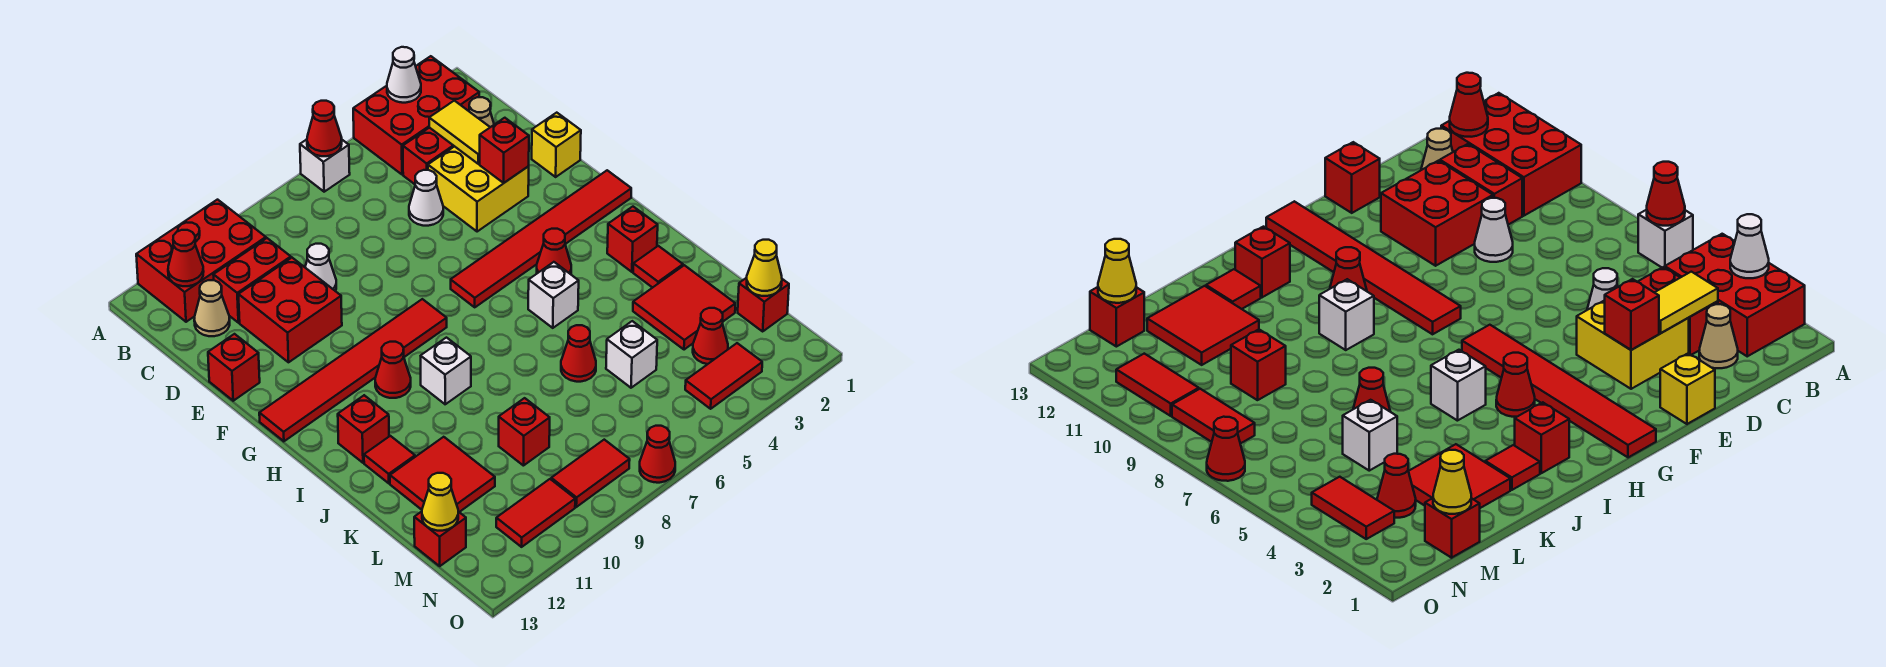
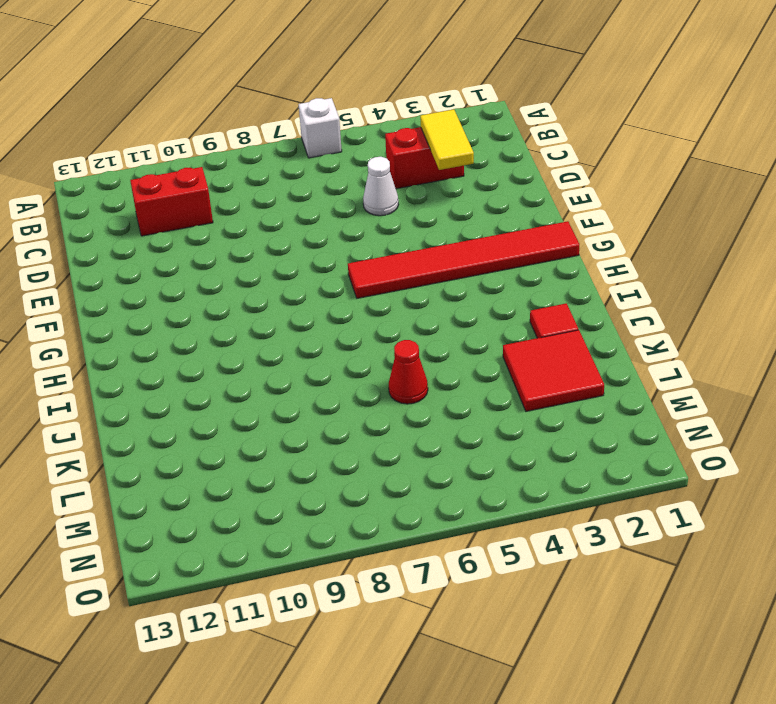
none -> red brick A2:B4 level 1
none -> red brick A10:B12 level 1
none -> tan cone C2 level 1
none -> tan cone C12 level 1

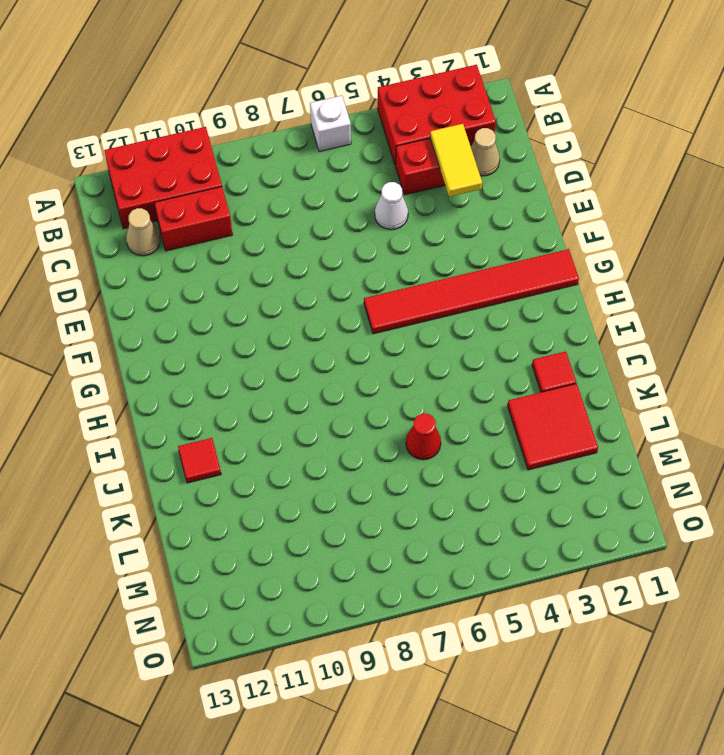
none -> yellow brick D3:E4 level 1
none -> white cone D9 level 1
none -> red brick D10:E11 level 1
none -> yellow brick E1 level 1

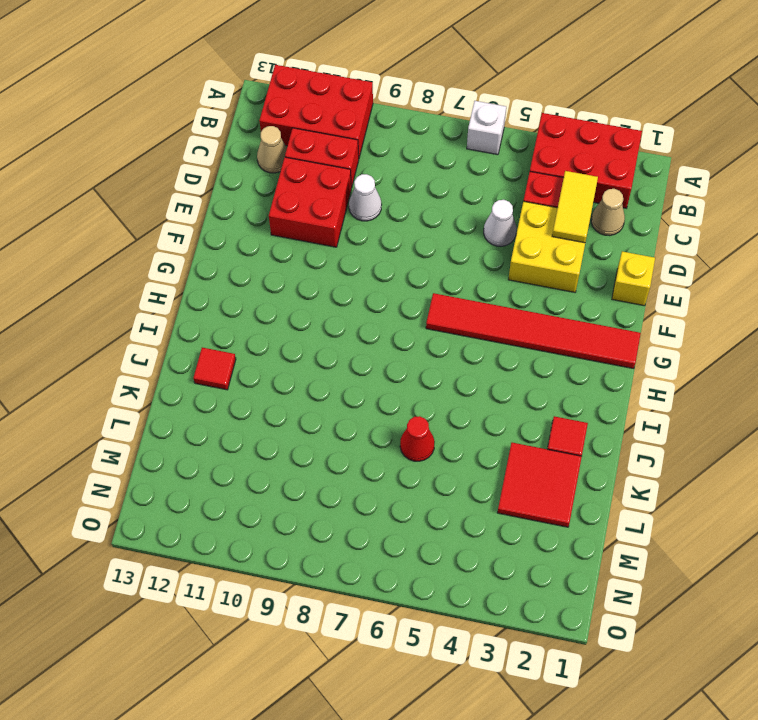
none -> red brick E13 level 1
none -> red tile G8:G13 level 1
none -> red cone H4 level 1
none -> red cone H10 level 1

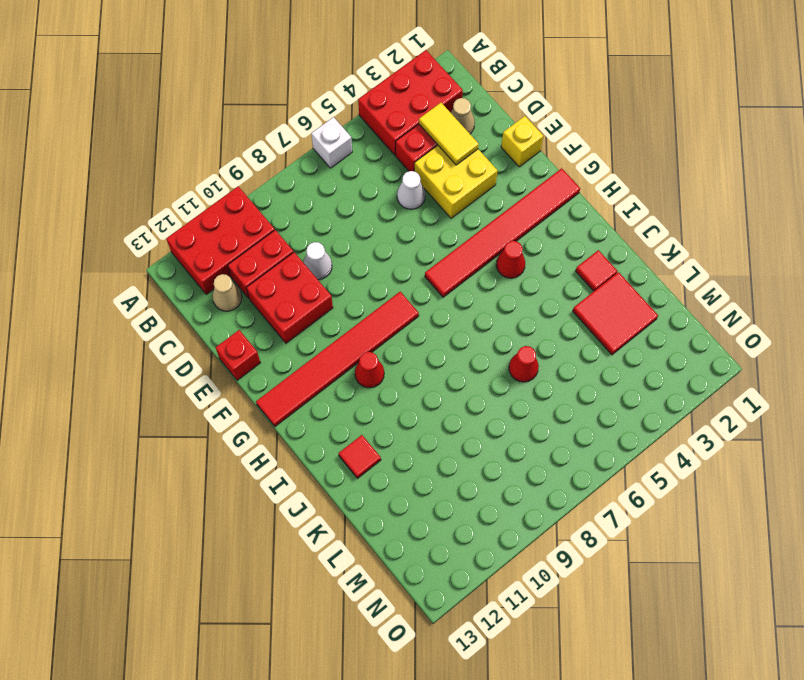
none -> red brick I2 level 1
none -> white brick I5 level 1
none -> white brick I9 level 1
none -> red brick I12 level 1

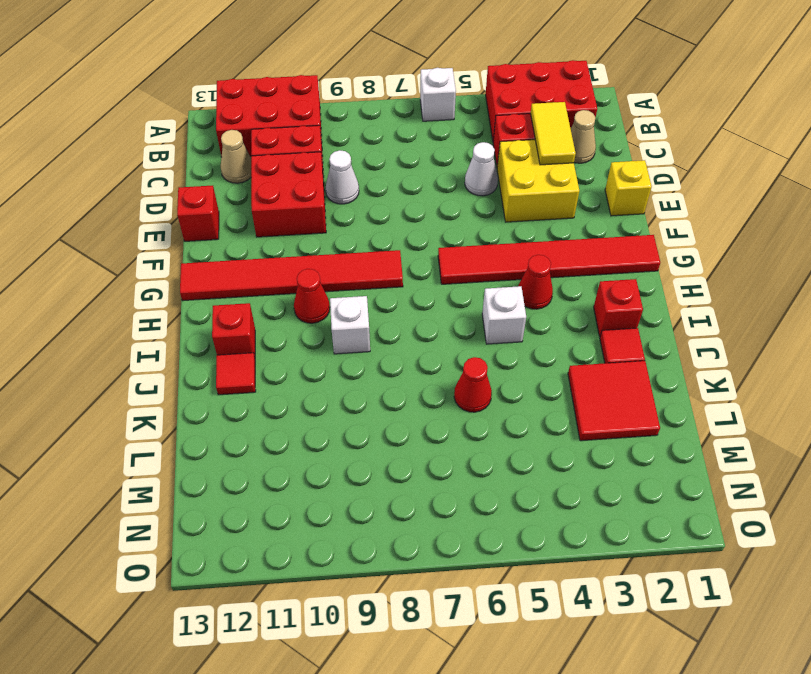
none -> red tile K11:L12 level 1
none -> white brick L5 level 1
none -> red brick L9 level 1
none -> red brick M1 level 1

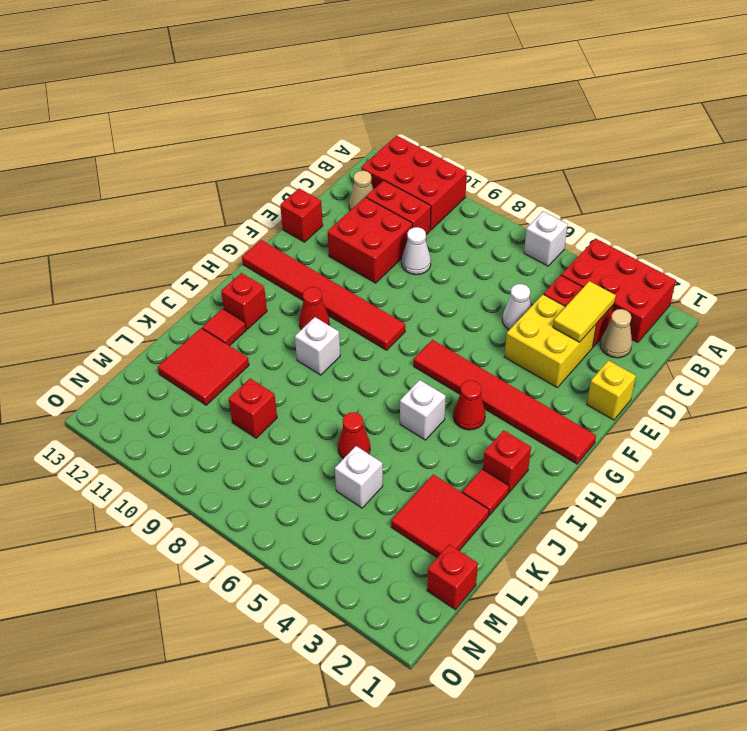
none -> red cone M3 level 1
none -> red brick M13 level 1
none -> red tile N3:N4 level 1
none -> red tile N8:N9 level 1

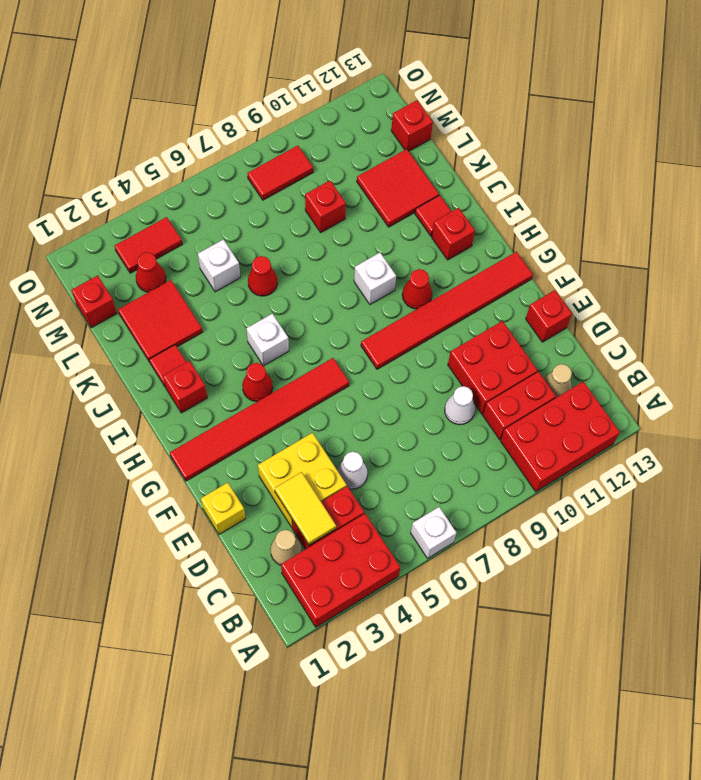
none -> red tile N10:N11 level 1
none -> red cone O7 level 1
none -> white cone A3 level 2
none -> red cone A6 level 2

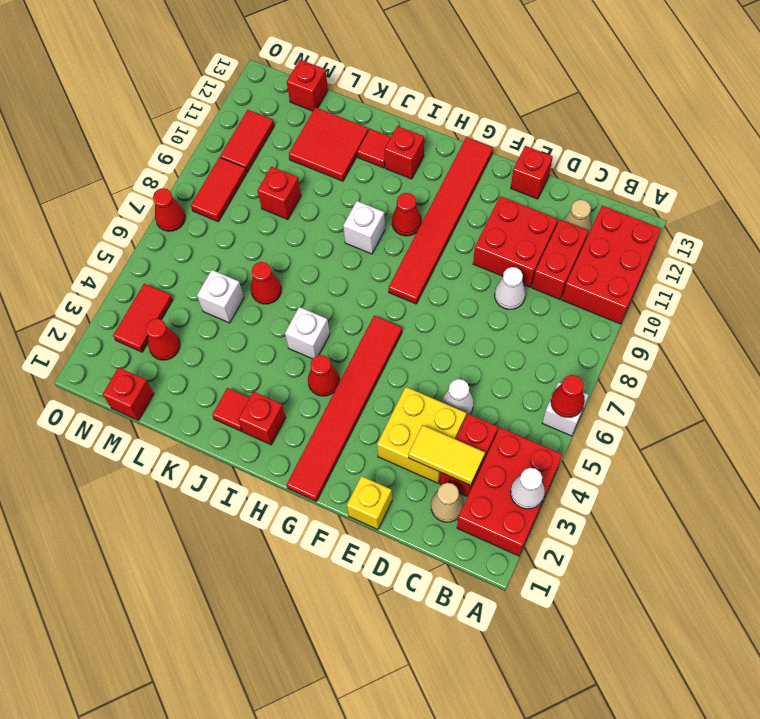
none -> red tile K2:L3 level 1
none -> red cone B12 level 2
none -> red brick E3 level 2
none -> yellow cone M1 level 2

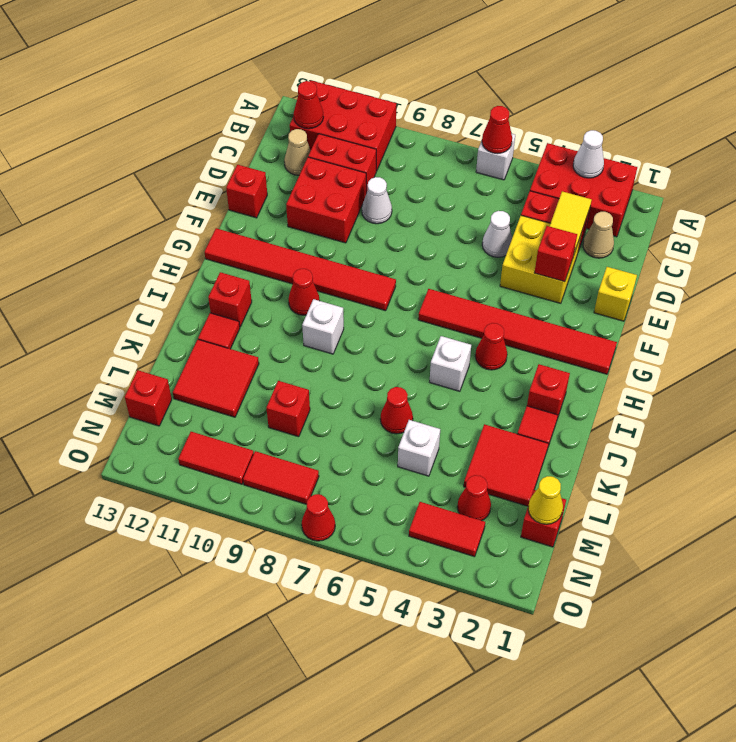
none -> yellow cone M13 level 2

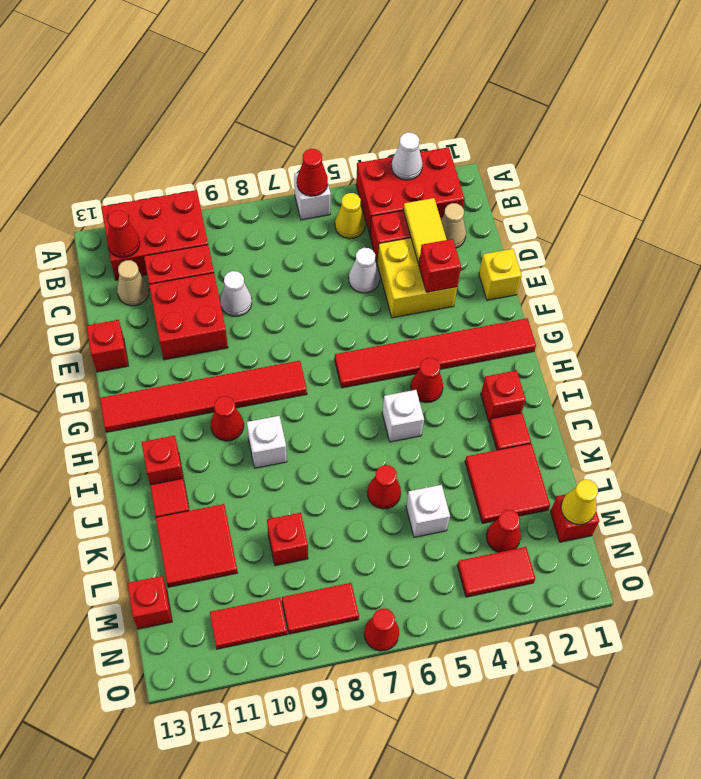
yellow cone B5 level 1 -> yellow cone M13 level 2

